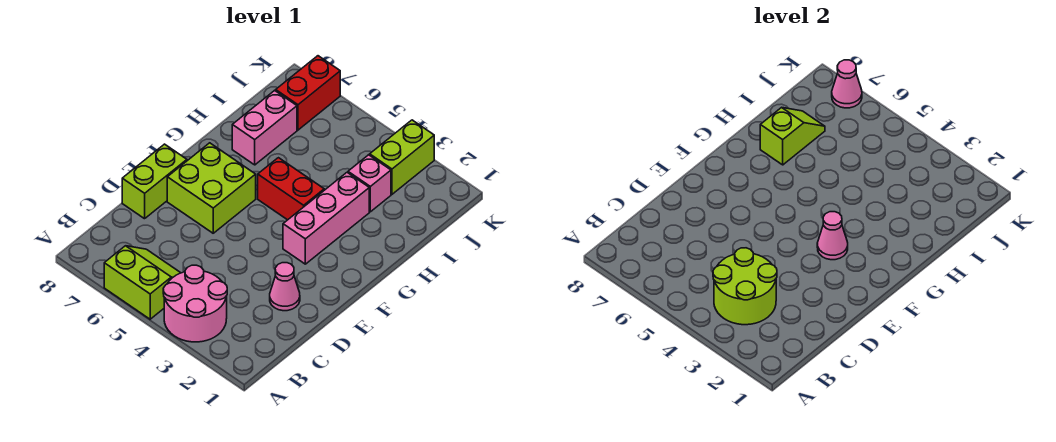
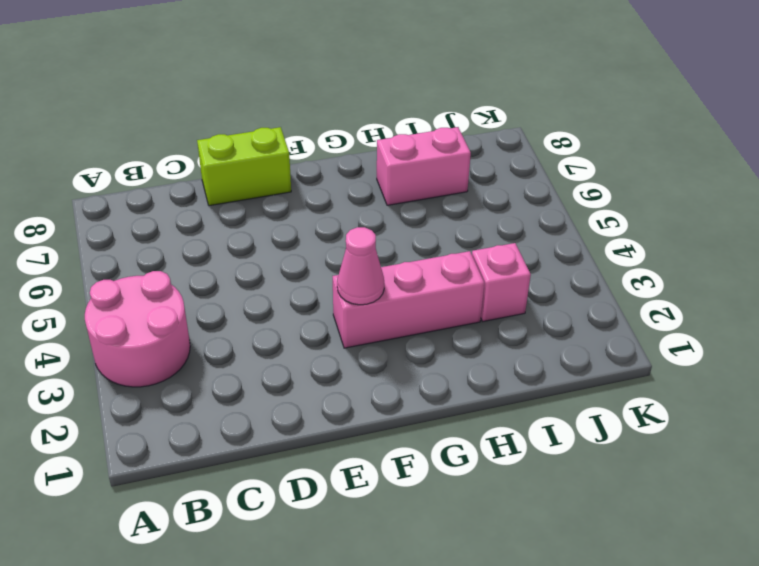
none -> lime slope A5:B6 level 1 top A
none -> pink cone D2 level 1
none -> lime brick E6:F7 level 1

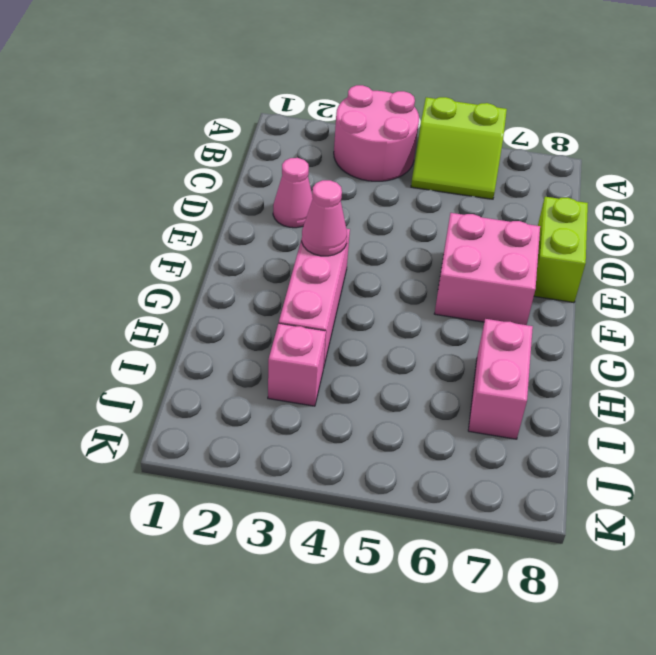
pink brick E6:F7 level 1 -> lime brick E6:F7 level 1
none -> red brick G4:G5 level 1
none -> lime brick J3:K3 level 1
none -> red brick J7:K7 level 1

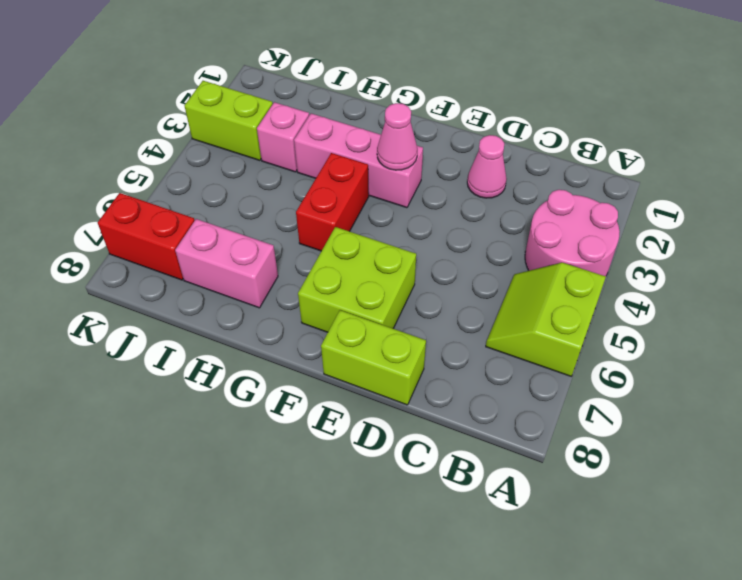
none -> lime round brick B3:C4 level 2
none -> lime slope H7:I7 level 2 top H
none -> pink cone K7 level 2

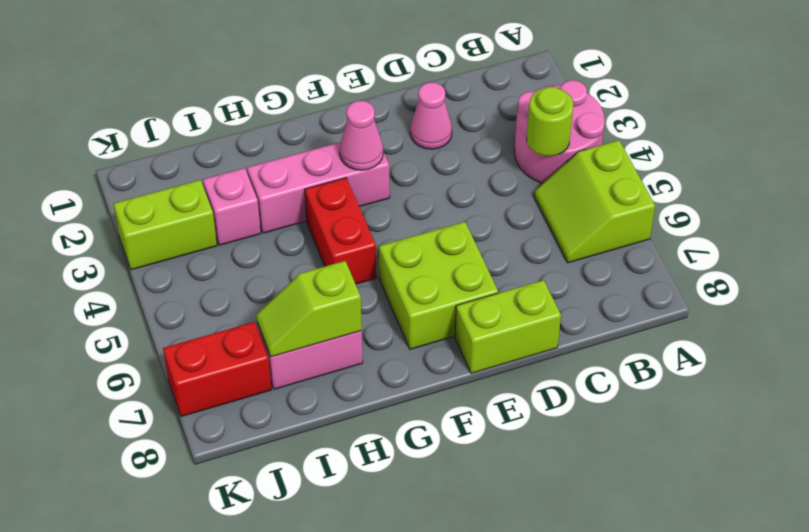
lime round brick B4 level 2 -> lime round brick B3:C4 level 2
none -> pink cone K7 level 2

